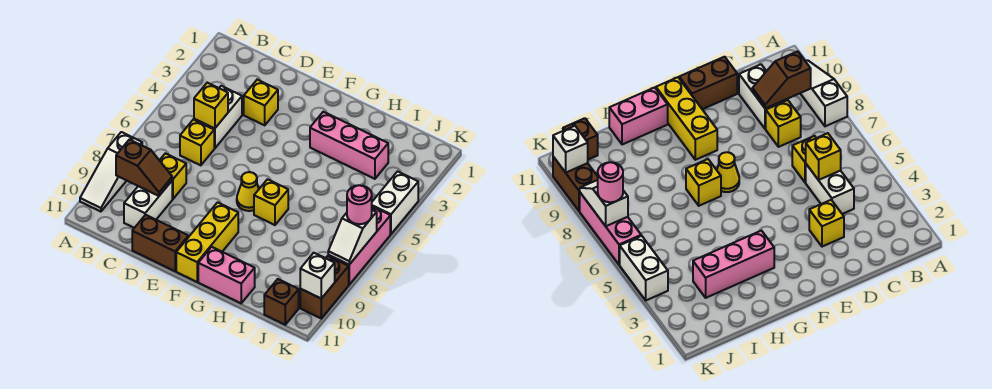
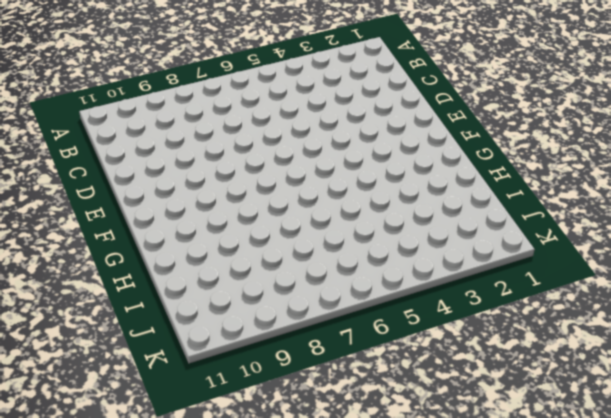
none -> white slope A8:A10 level 1 top 8
none -> white brick C4:C5 level 1
none -> yellow brick C6 level 1

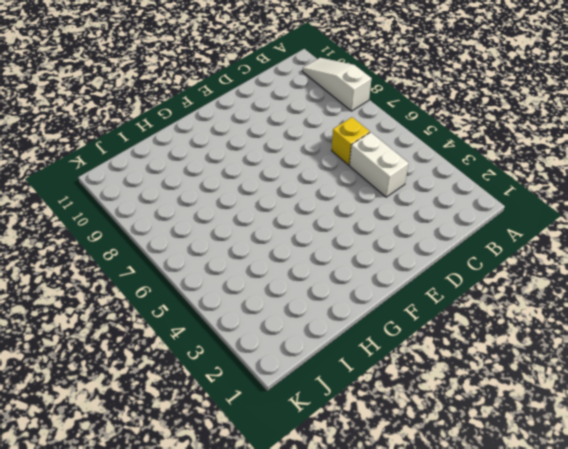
none -> yellow brick C8 level 1
none -> white brick C9:C10 level 1
none -> yellow brick D3 level 1

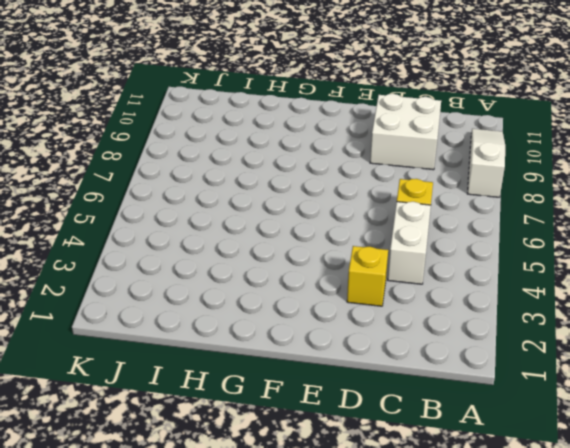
white brick C9:D10 level 1 -> white brick C9:C10 level 1
none -> yellow brick C8 level 1
none -> brown brick D11:E11 level 1
none -> yellow cone F7 level 1

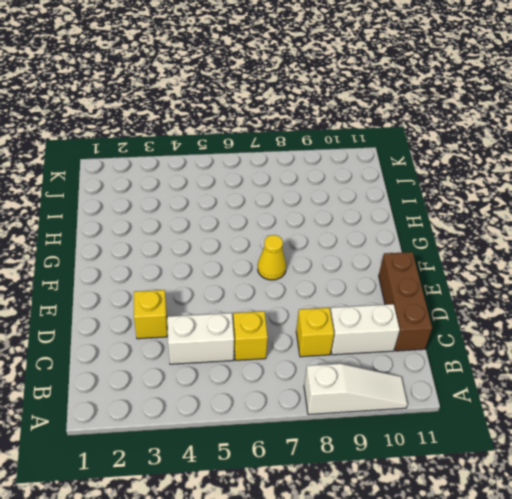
brown brick C11:E11 level 1 -> brown brick D11:E11 level 1
none -> yellow brick F9:F11 level 1
none -> pink brick G3:I3 level 1
none -> yellow brick G7 level 1

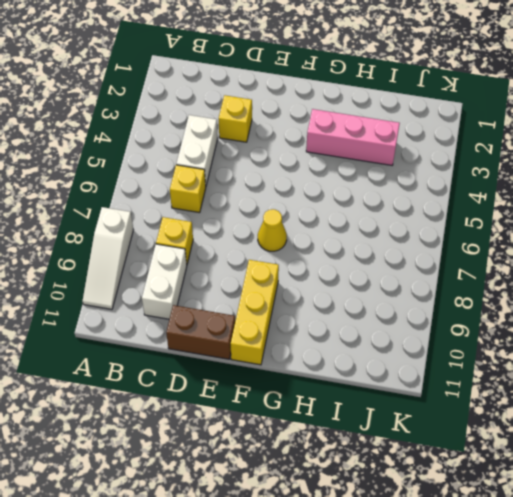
none -> yellow brick G7 level 1
none -> pink brick G11:H11 level 1
none -> brown brick J11 level 1

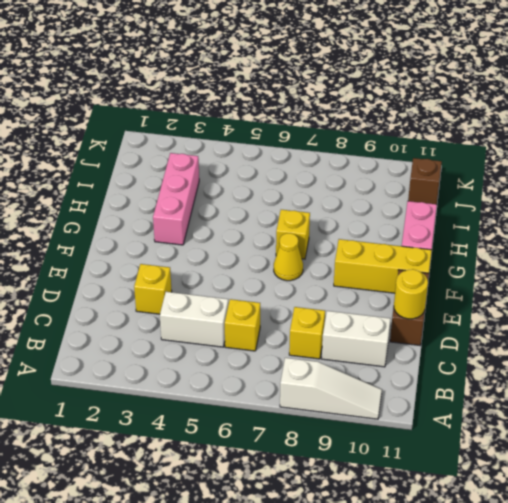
yellow round brick D11 level 2 -> none
none -> white brick K4:K5 level 1
none -> pink brick K6:K8 level 1
none -> brown brick K9:K10 level 1

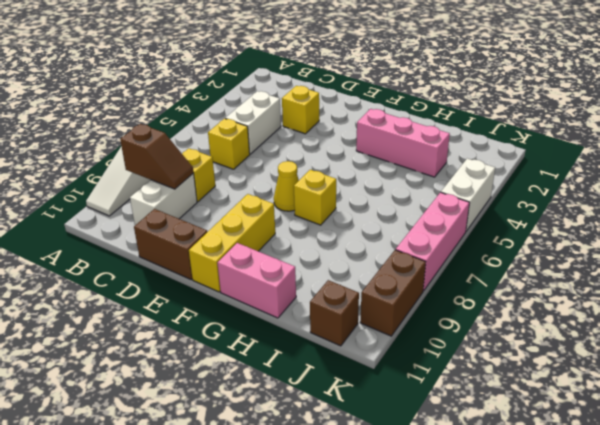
none -> yellow brick C5 level 2
none -> white slope K7:K8 level 2 top 7
none -> white brick K10 level 2

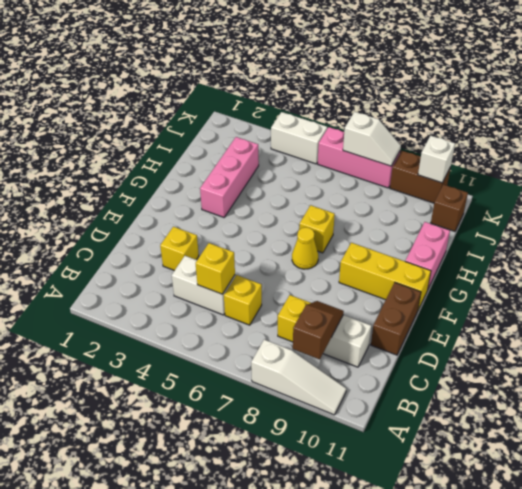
none -> pink round brick K7 level 3

